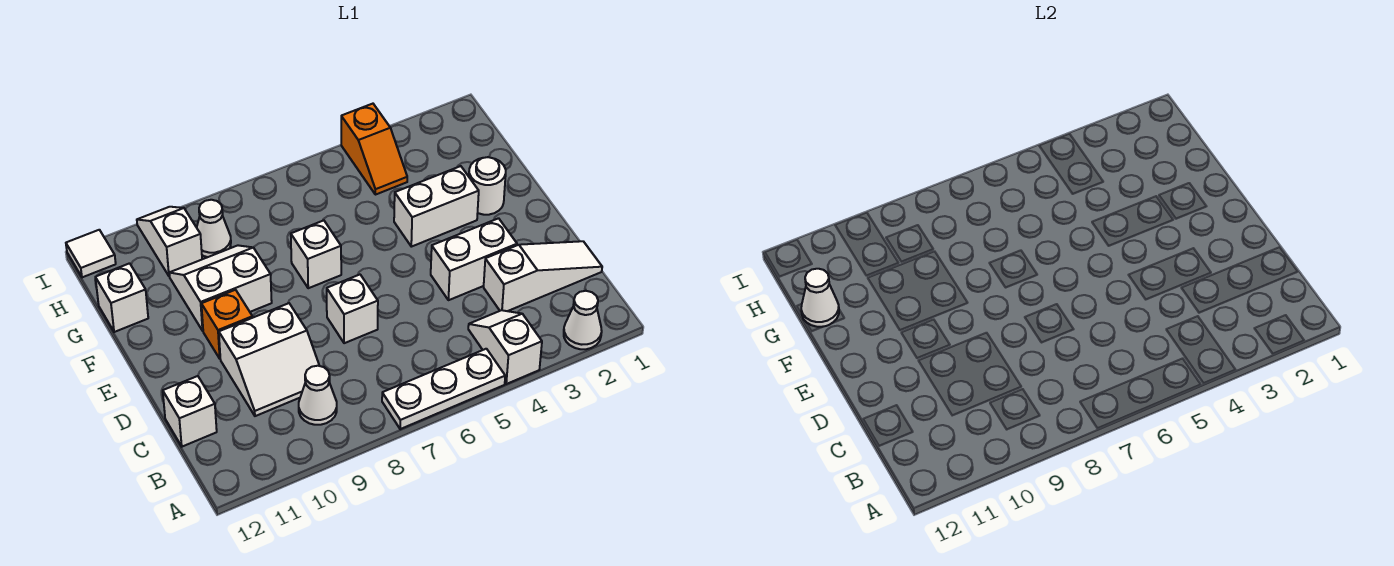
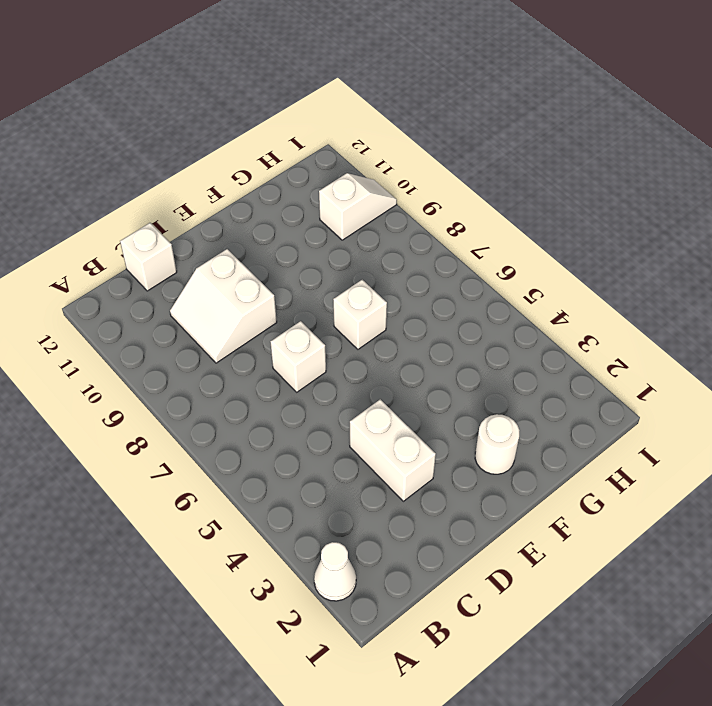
none -> white slope A4:B4 level 1 top A
none -> white plate A5:A7 level 1
none -> white cone B9 level 1

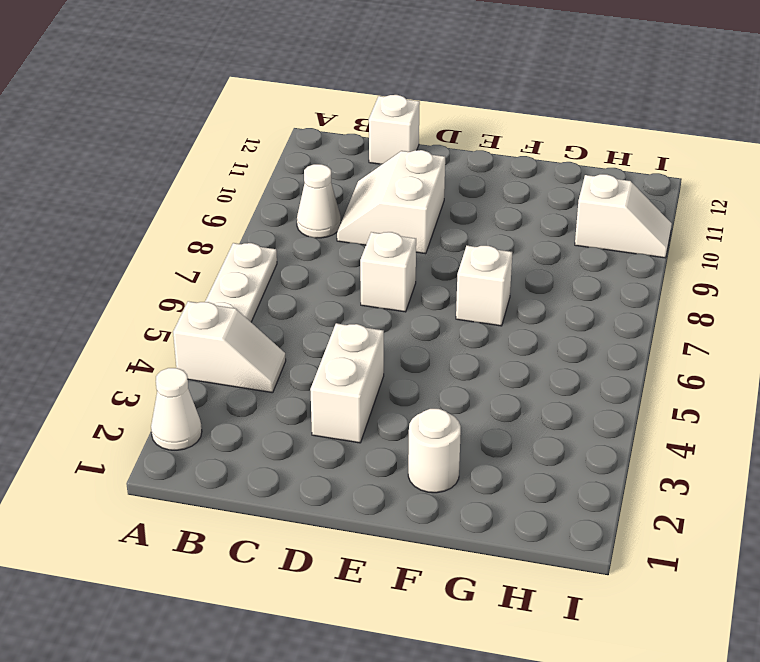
none -> white slope C1:C3 level 1 top 3
none -> orange brick E10 level 1
none -> white brick F3:F4 level 1

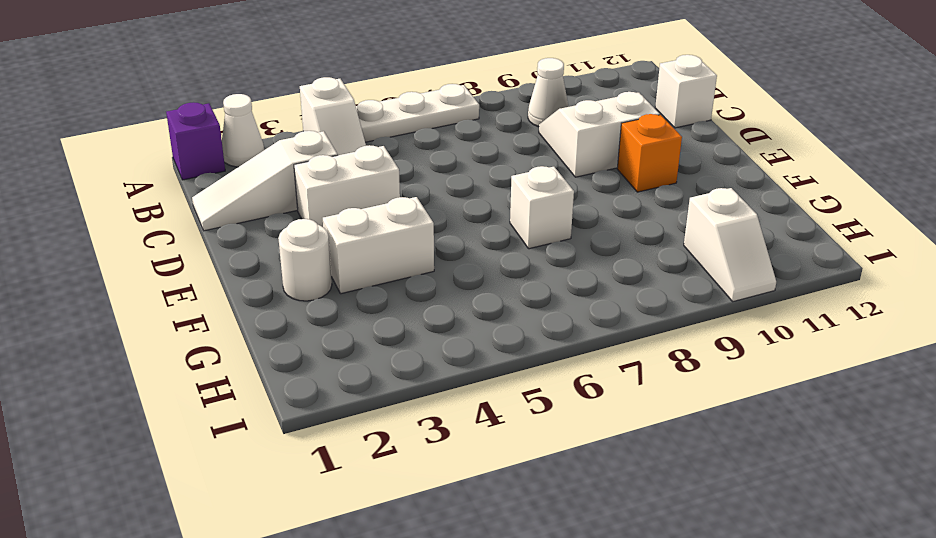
purple brick A1 level 1 -> none
none -> white brick D7 level 1
none -> white slope F9:G10 level 1 top F
none -> white brick G12 level 1

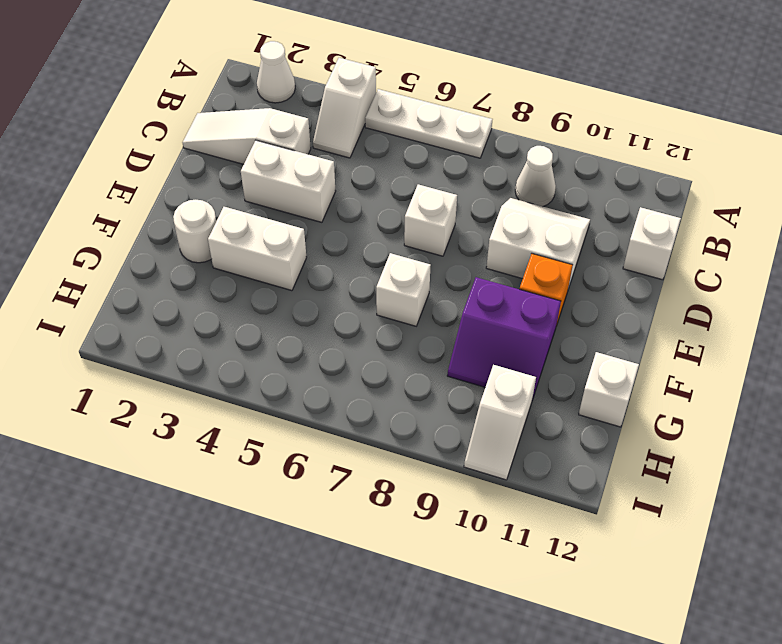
purple slope F9:G10 level 1 top F -> white slope F9:G10 level 1 top F
none -> orange slope H4:I4 level 1 top I
none -> white cone H9 level 1
none -> white tile I12 level 1

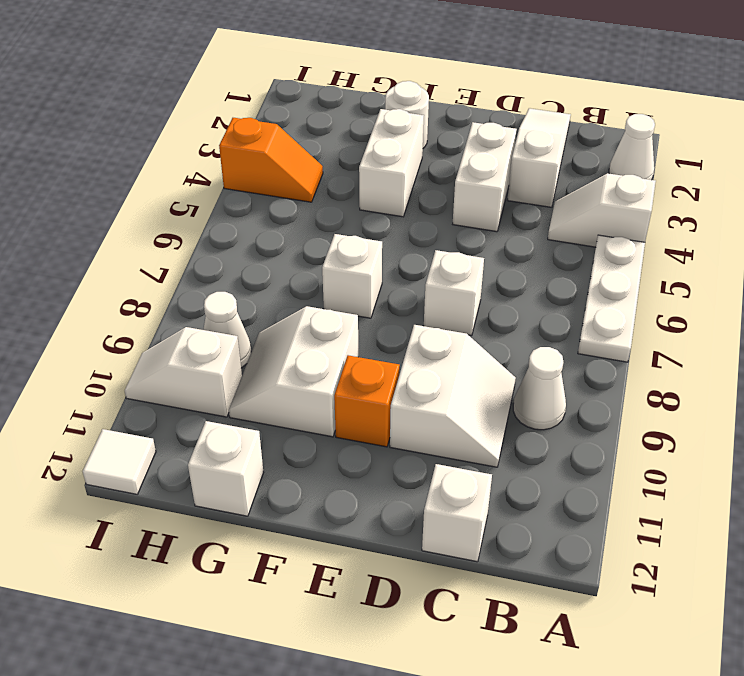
none -> white cone G12 level 2

